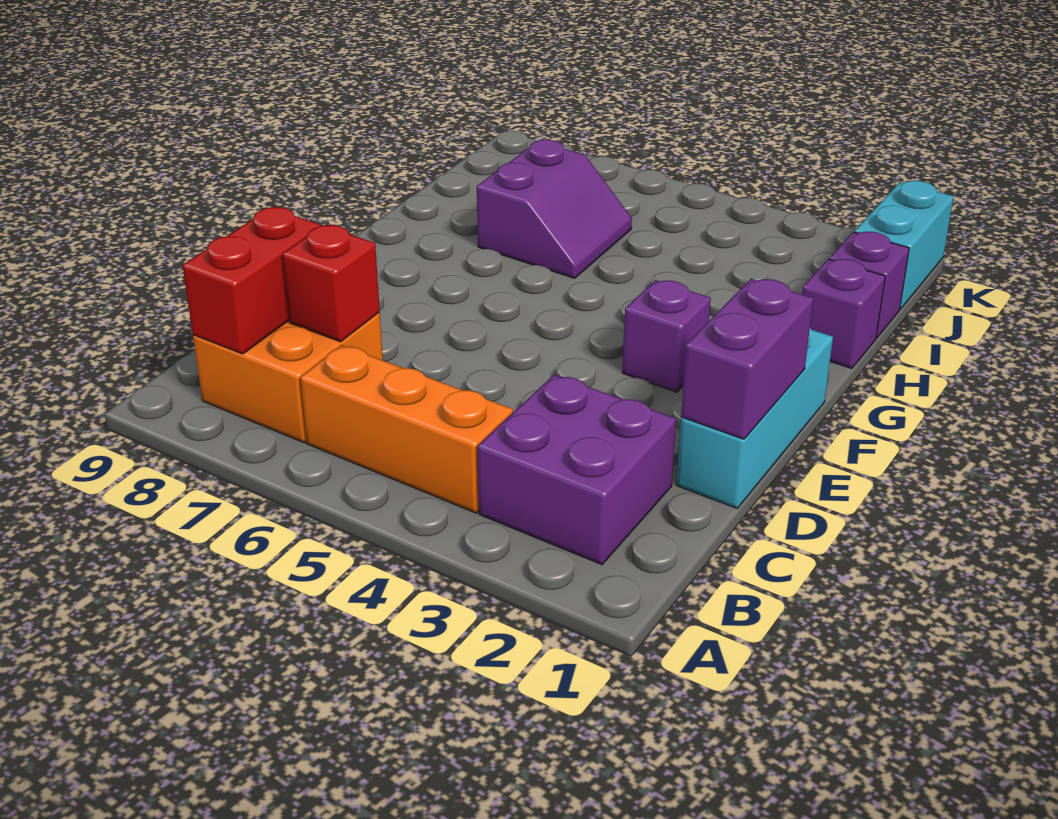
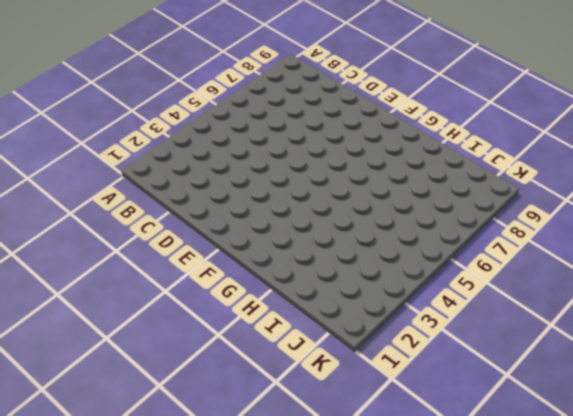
none -> purple brick B2:C3 level 1
none -> orange brick B4:B6 level 1
none -> orange brick B7:C8 level 1

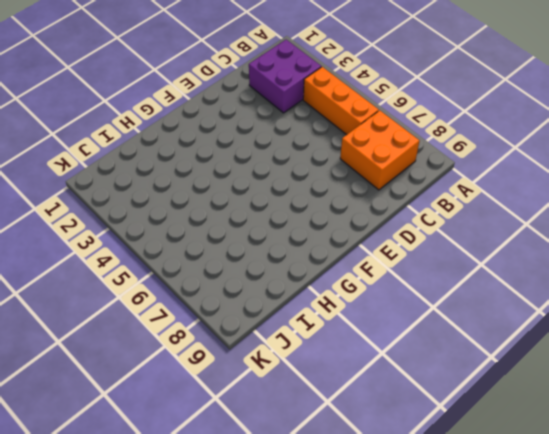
none -> cyan brick D1:F1 level 1
none -> purple brick F3 level 1
none -> purple brick H1 level 1

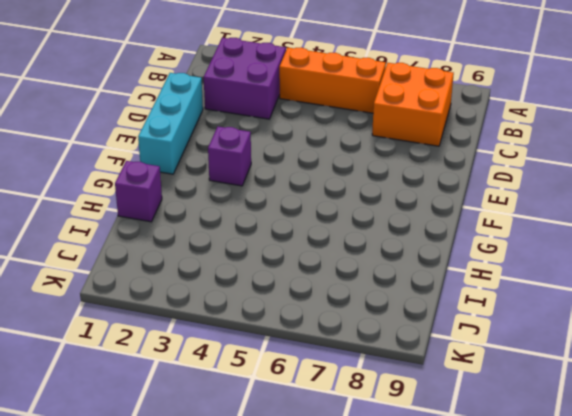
none -> purple slope H6:I7 level 1 top 7
none -> purple brick I1 level 1
none -> cyan brick J1:K1 level 1

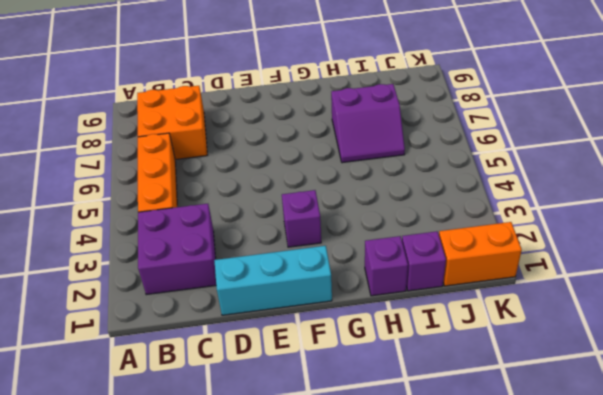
orange brick J1:K1 level 1 -> cyan brick J1:K1 level 1
none -> red brick B8:C8 level 2
none -> red brick C7 level 2
none -> purple brick D1:E1 level 2

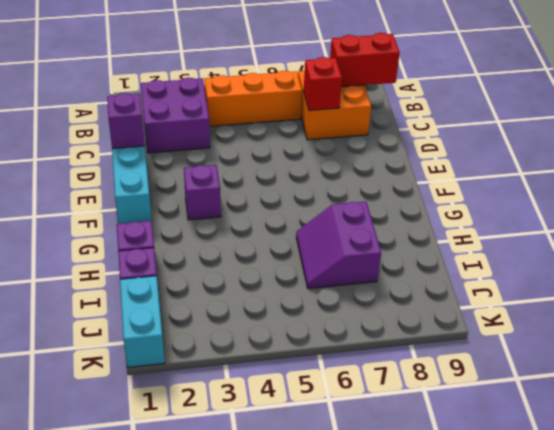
red brick B8:B9 level 2 -> red brick B8:C8 level 2
purple brick D1 level 2 -> purple brick D1:E1 level 2

